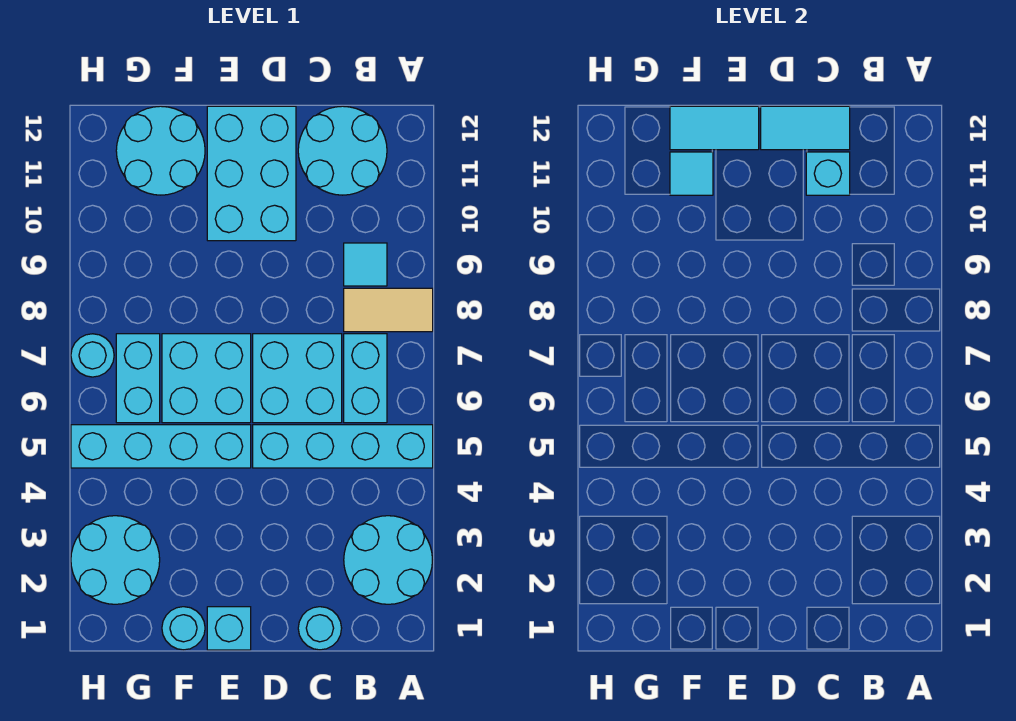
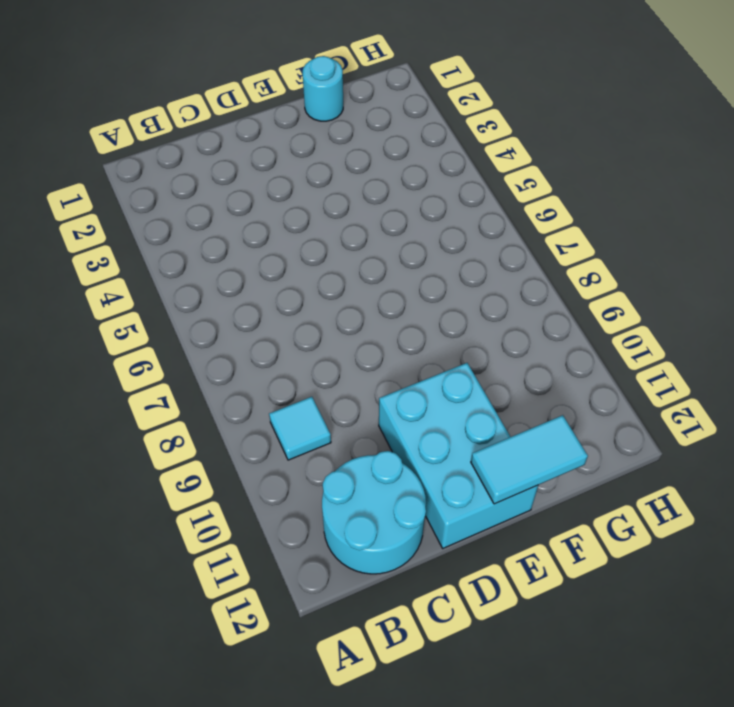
none -> cyan round brick A2:B3 level 1
none -> cyan brick A5:D5 level 1
none -> tan tile A8:B8 level 1

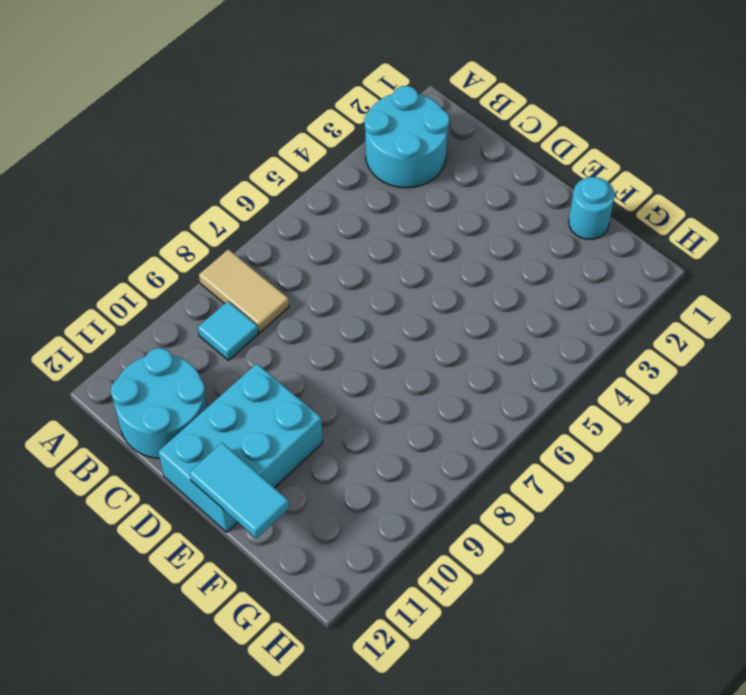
none -> cyan brick A5:D5 level 1
none -> cyan brick B6:B7 level 1
none -> cyan round brick C1 level 1

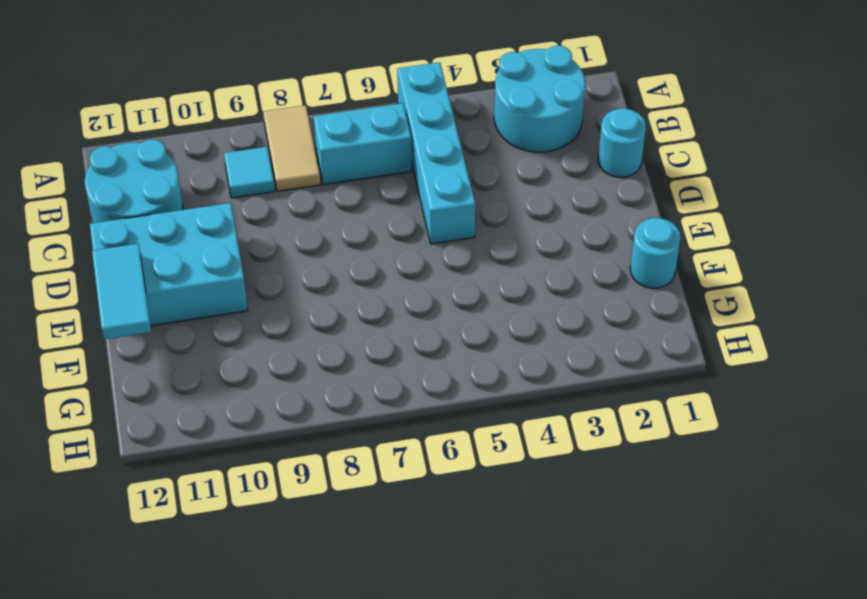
none -> cyan brick C6:D7 level 1
none -> cyan brick E1 level 1
none -> cyan brick E5:H5 level 1

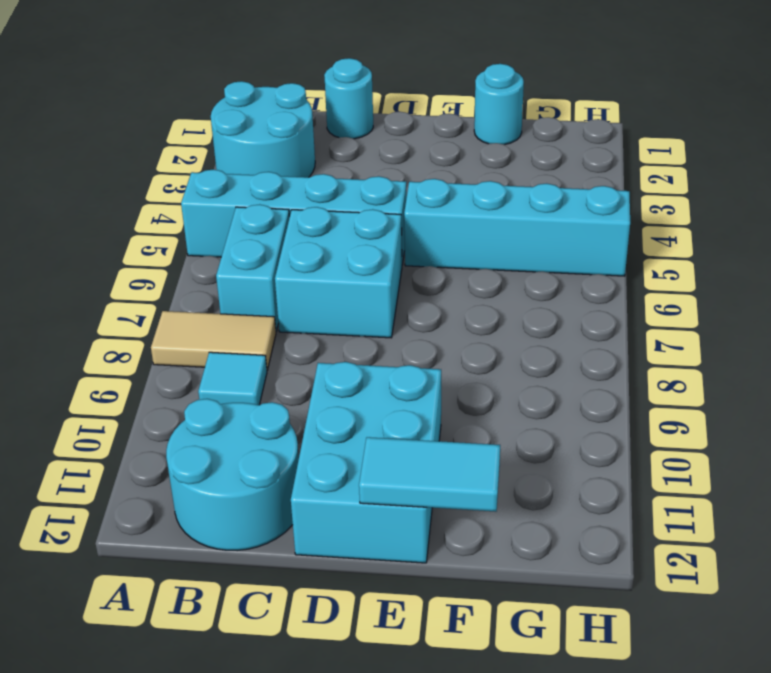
none -> cyan brick E1 level 1
none -> cyan brick E6:F7 level 1
none -> cyan round brick F11:G12 level 1

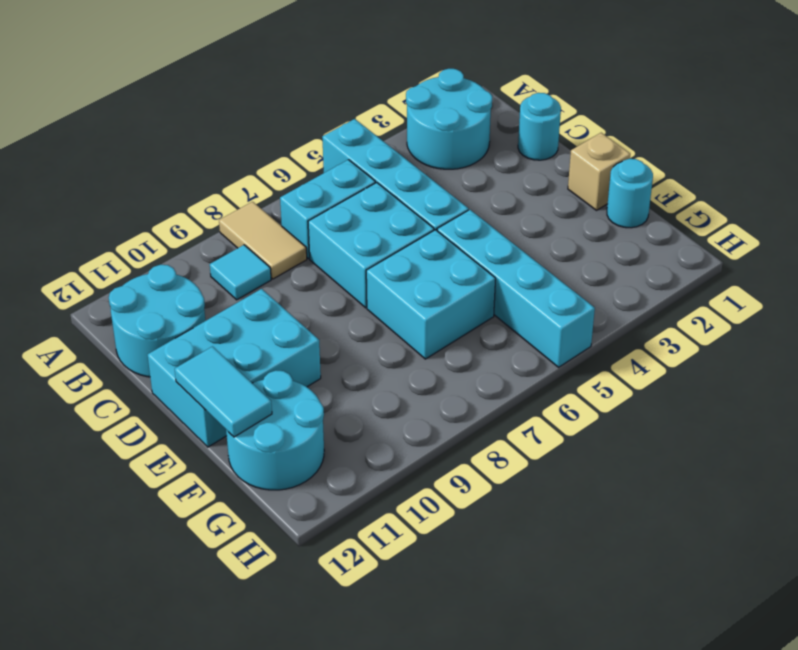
tan brick E1 level 1 -> cyan brick E1 level 1
none -> cyan round brick G2:H3 level 1
none -> cyan brick G6:G7 level 1
none -> cyan round brick H7 level 1

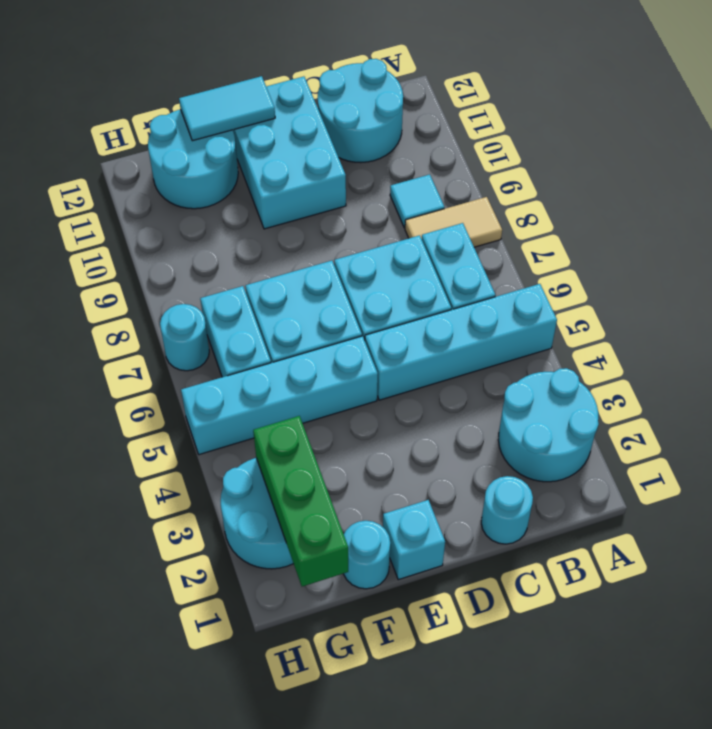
green brick G1:G3 level 2 -> none
none -> cyan brick C11 level 2
none -> cyan tile C12:D12 level 2
none -> cyan tile F11 level 2

